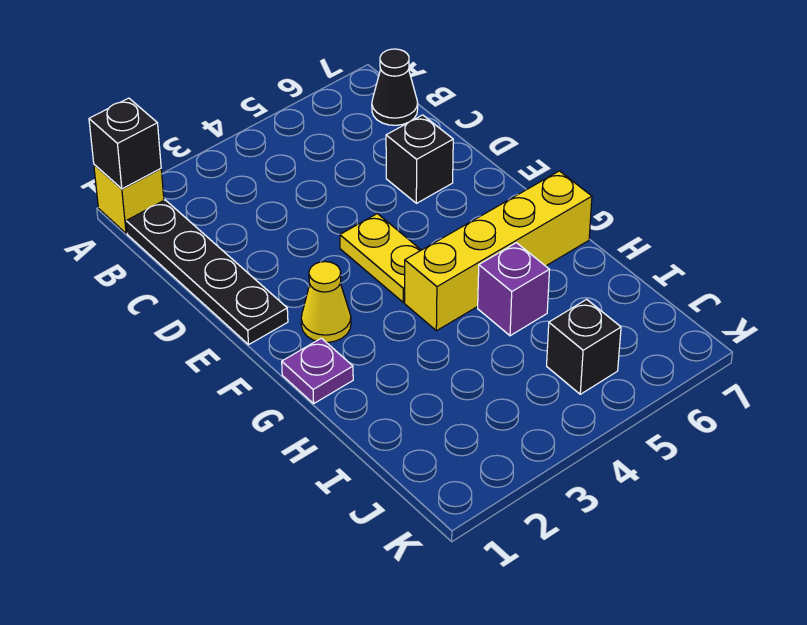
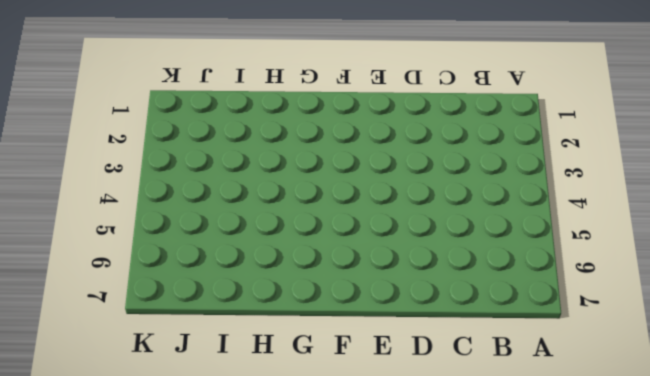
none -> yellow brick A1 level 1
none -> black plate B1:E1 level 1

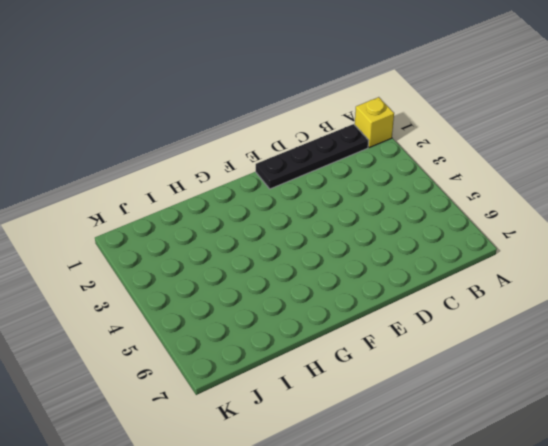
none -> black cone B7 level 1
none -> black brick D6 level 1

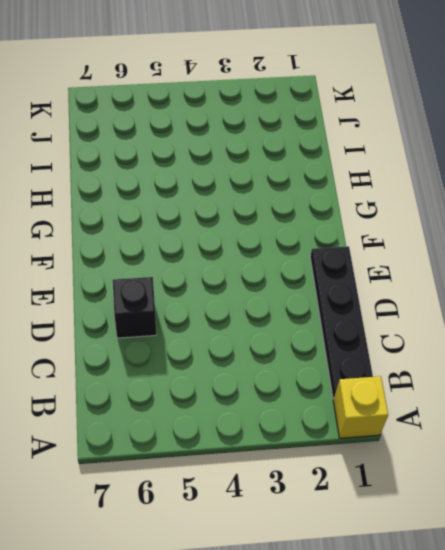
none -> black cone B7 level 1
none -> yellow plate E4:F4 level 1

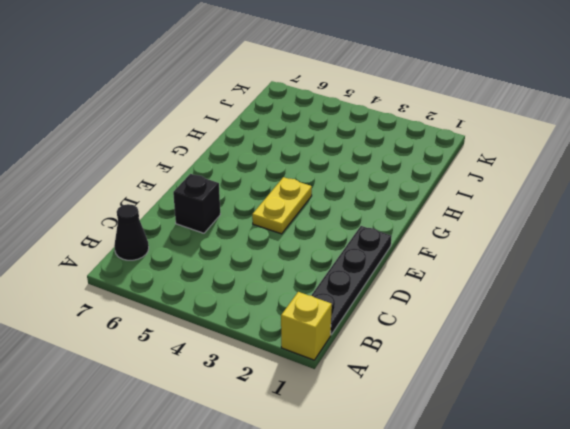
none -> yellow cone F2 level 1
none -> purple plate G1 level 1

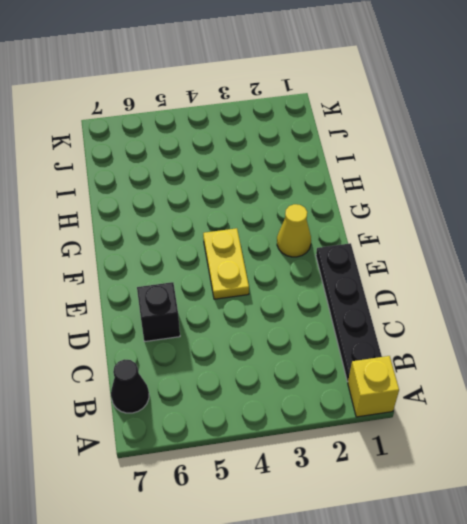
none -> purple plate G1 level 1
none -> yellow brick G4:G7 level 1

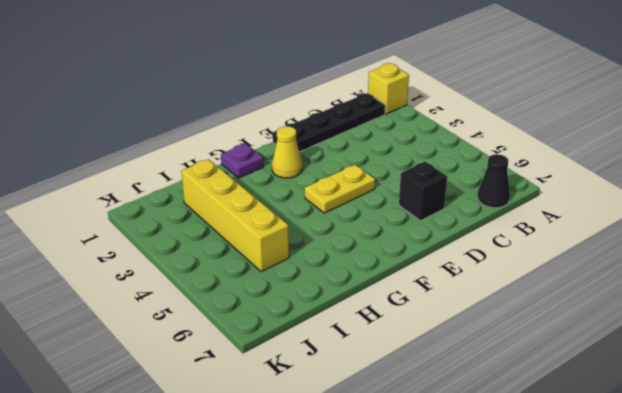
yellow brick I2:I5 level 1 -> yellow brick G4:G7 level 1
none -> purple brick H5 level 1
none -> black brick J5 level 1

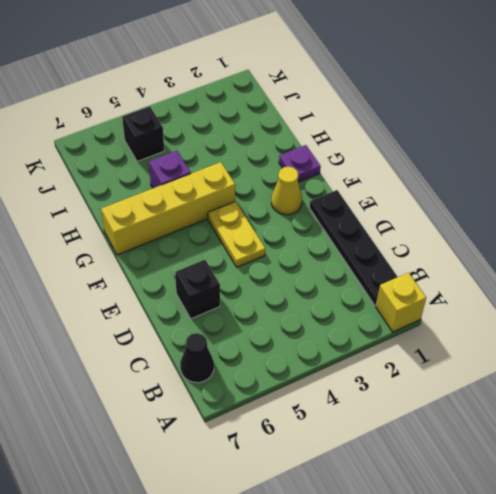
none -> black brick A1 level 2

